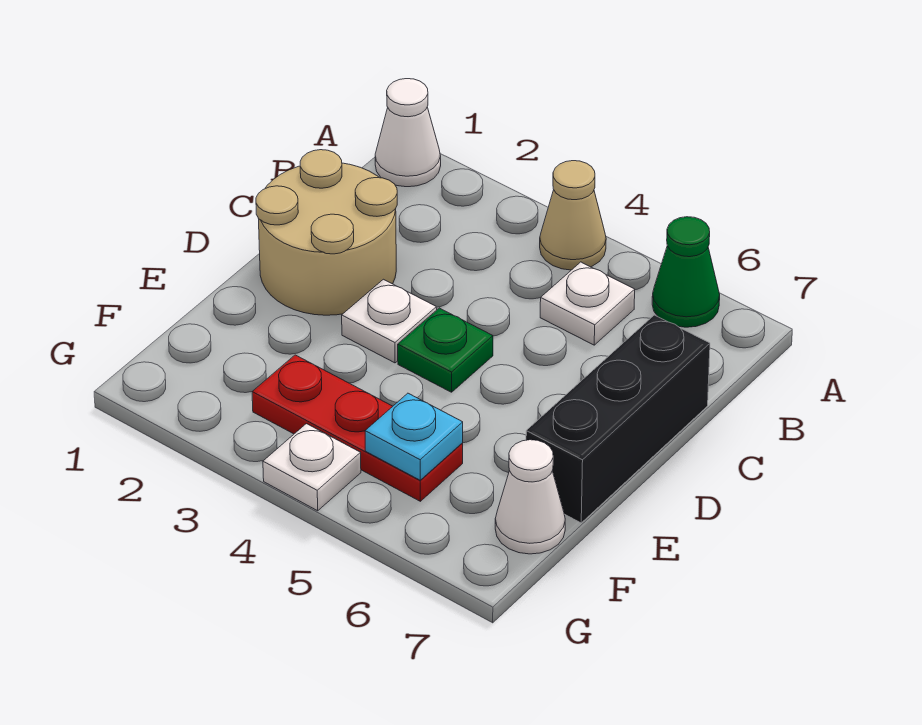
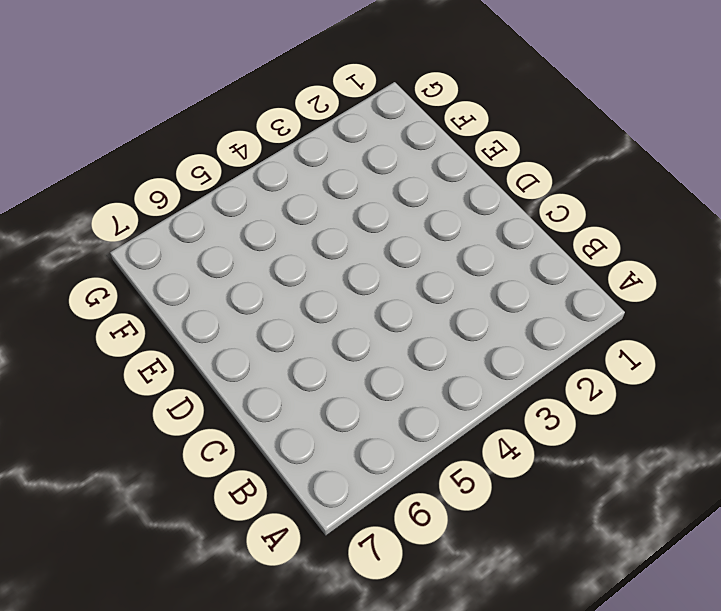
none -> white cone A1 level 1
none -> tan cone A4 level 1
none -> green cone A6 level 1

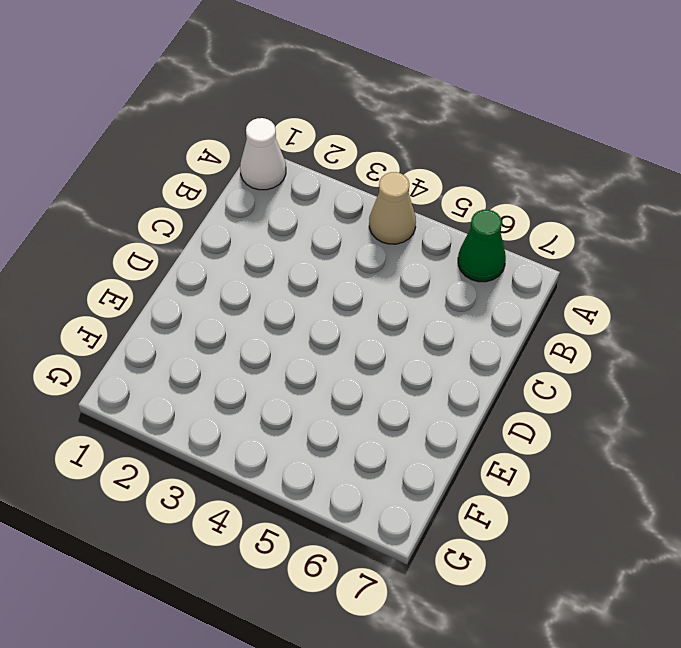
none -> white plate B5 level 1
none -> tan round brick C1:D2 level 1
none -> black brick C7:E7 level 1

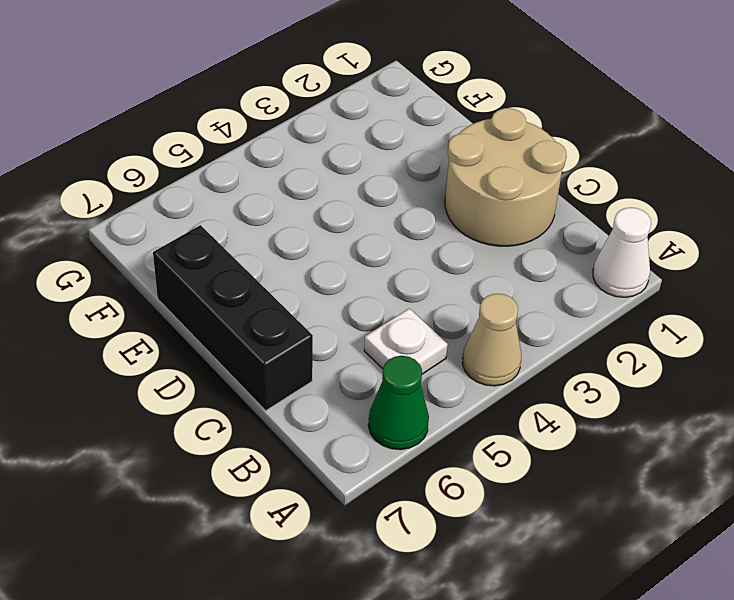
none -> white plate D3 level 1
none -> green plate D4 level 1
none -> red plate F3:F5 level 1

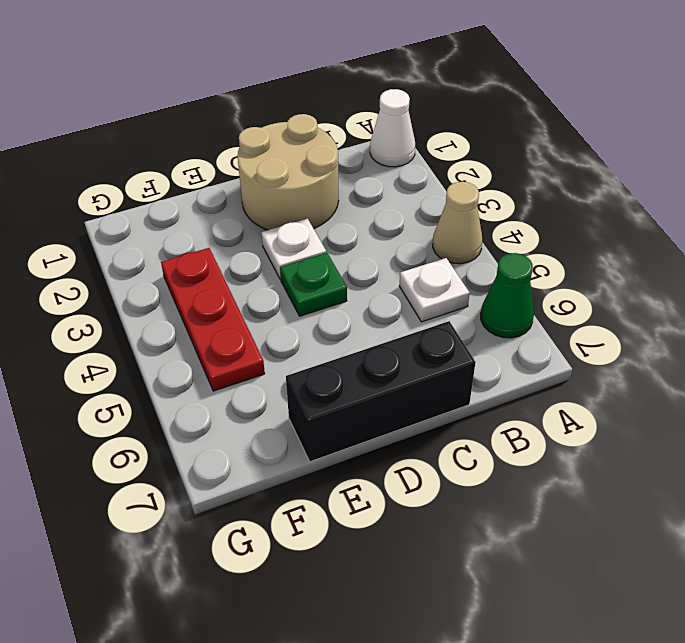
none -> white cone F7 level 1
none -> white plate G4 level 1
none -> cyan plate F5 level 2

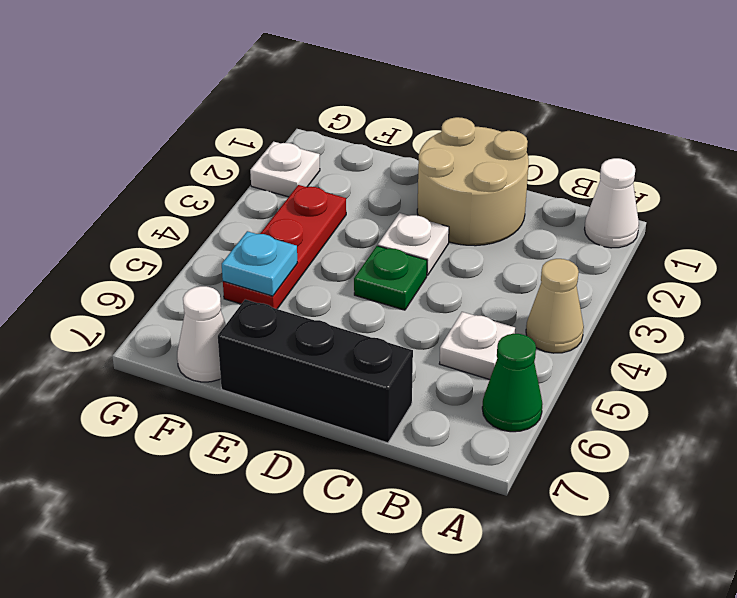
white plate G2 level 1 -> white plate G4 level 1

